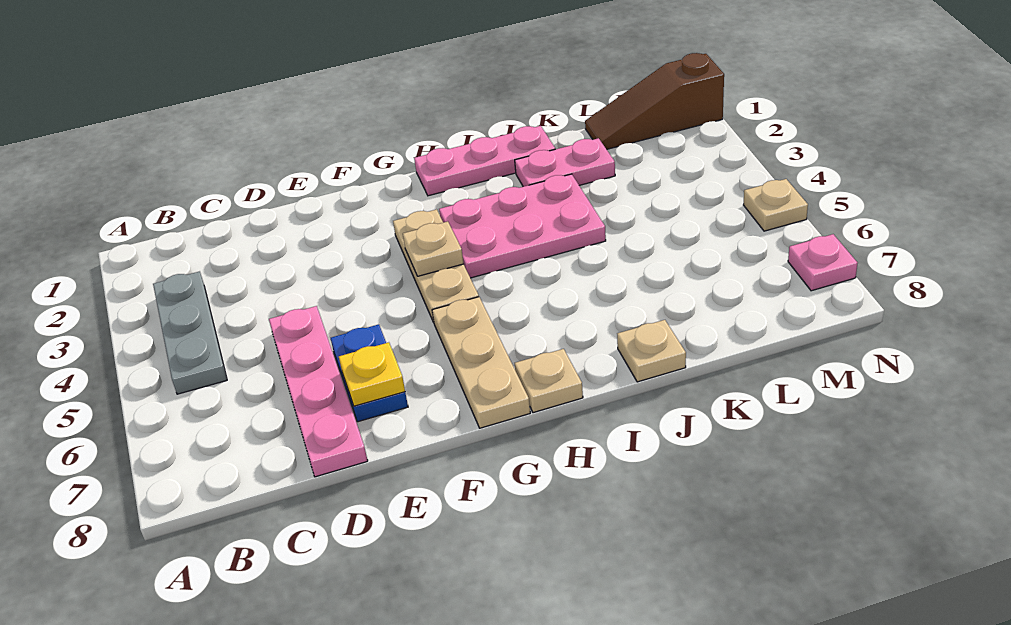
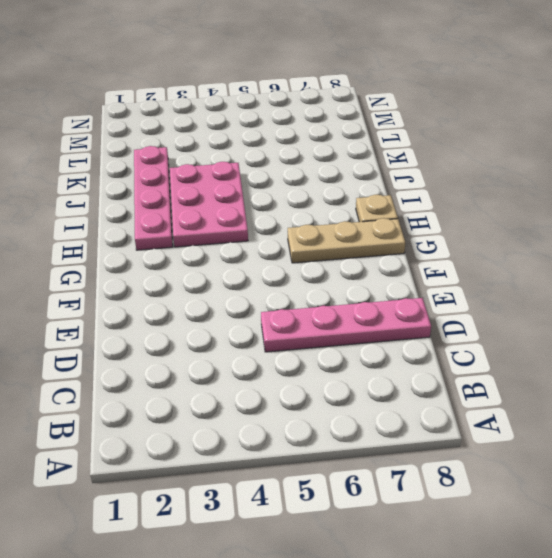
pink plate H2:K2 level 1 -> pink plate J2:K2 level 1
none -> grey plate B3:B5 level 1
none -> blue plate E6:E7 level 1
none -> tan plate G3:G5 level 1

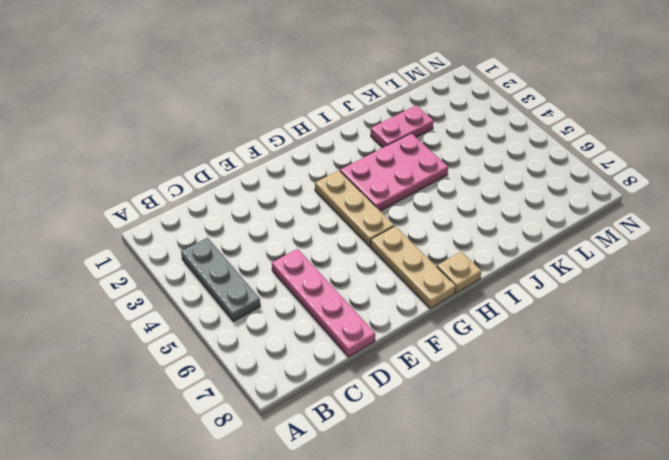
none -> blue plate E6:E7 level 1
none -> pink plate H1:J1 level 1
none -> tan plate J8 level 1

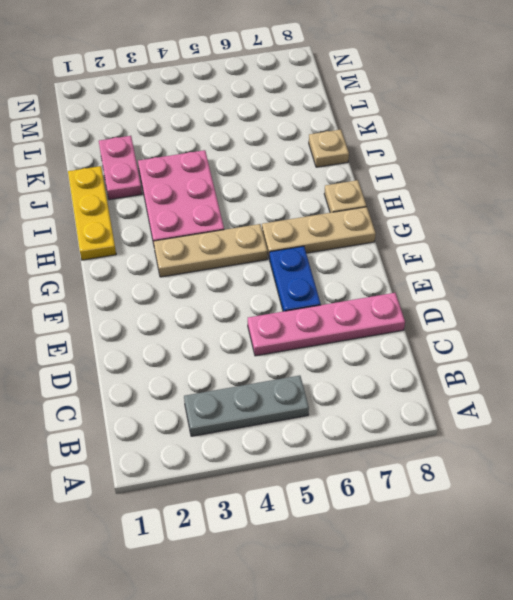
blue plate E6:F6 level 1 -> blue plate E6:E7 level 1
yellow plate H1:J1 level 1 -> pink plate H1:J1 level 1
none -> brown slope L1:N1 level 1 top N
none -> tan plate N5 level 1
none -> pink plate N7 level 1

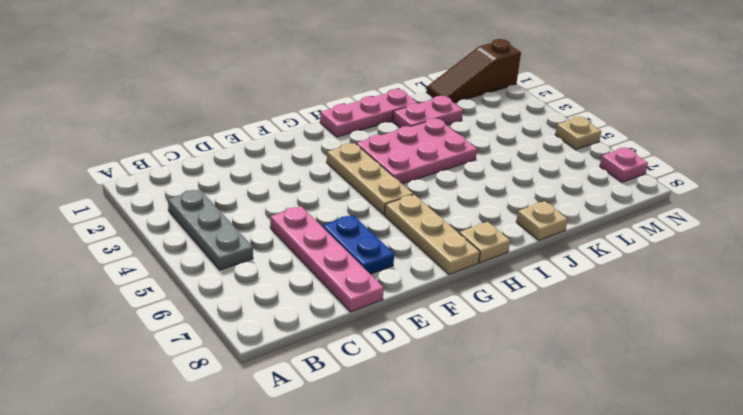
none -> yellow plate E7 level 2
none -> tan plate G4 level 2

